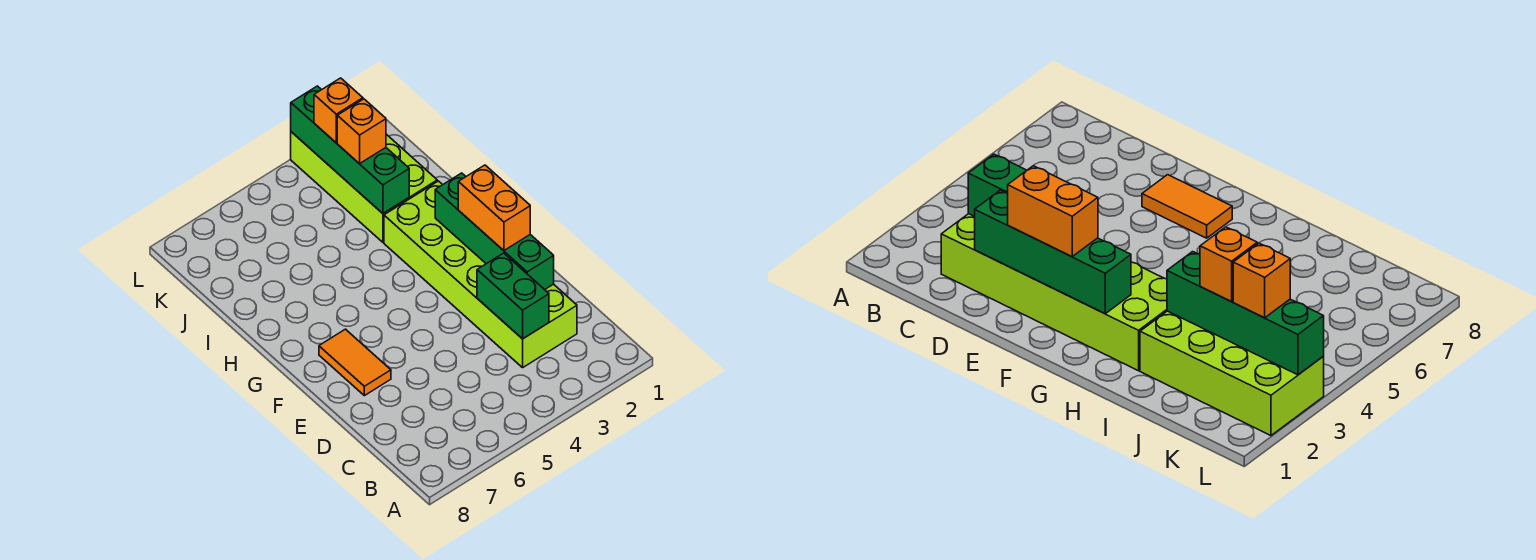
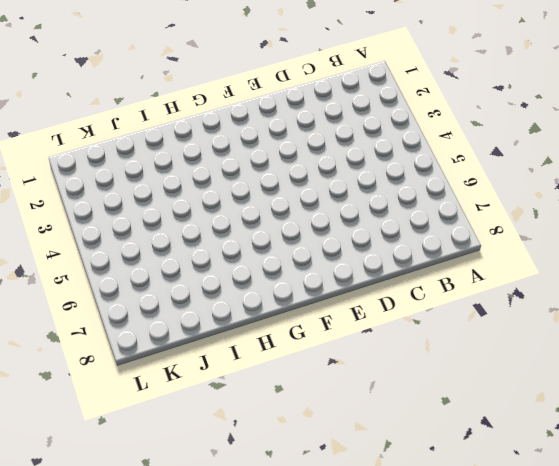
none -> lime brick C2:H3 level 1
none -> orange tile E7:F7 level 1

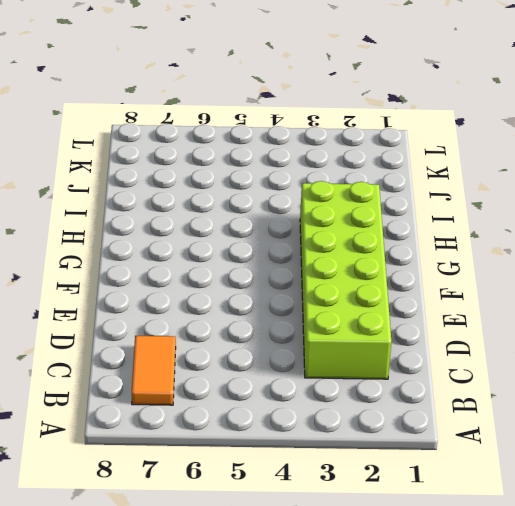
orange tile B7:C7 level 1 -> orange tile E7:F7 level 1
none -> lime brick I2:L3 level 1
none -> green brick C3:D3 level 2

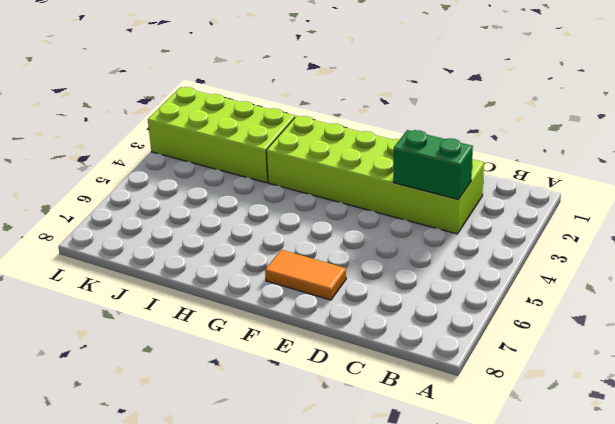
none -> green brick D2:G2 level 2
none -> green brick I3:L3 level 2

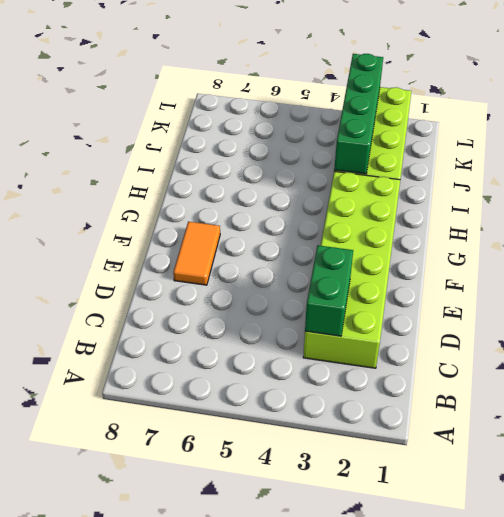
none -> green brick D2:G2 level 2
none -> orange brick E2:F2 level 3

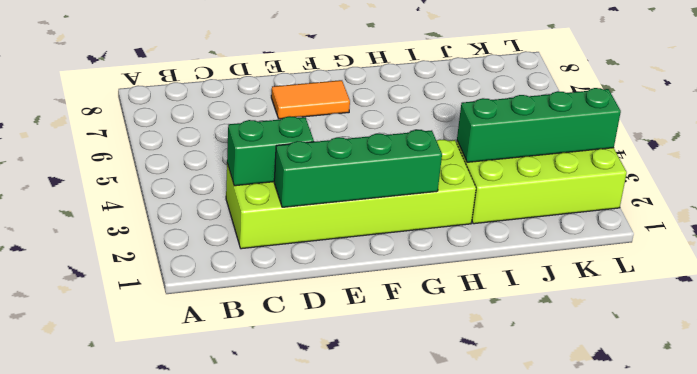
none -> orange brick E2:F2 level 3
none -> orange brick J3 level 3

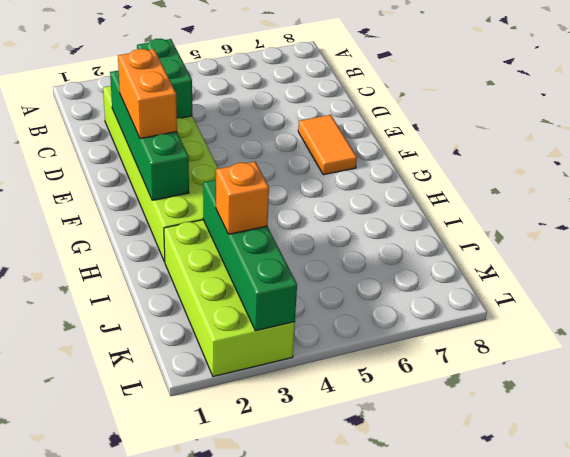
none -> orange brick K3 level 3

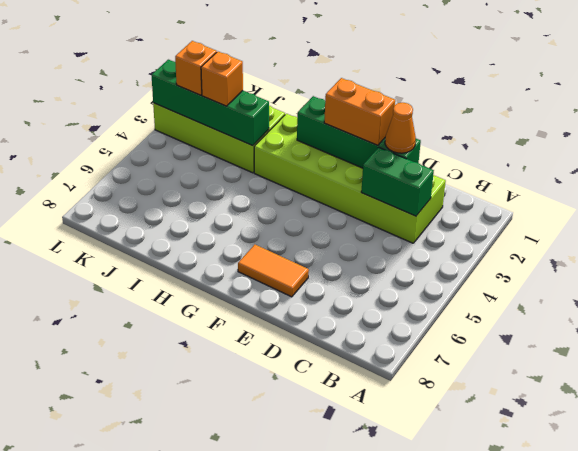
orange cone D2 level 3 -> none

